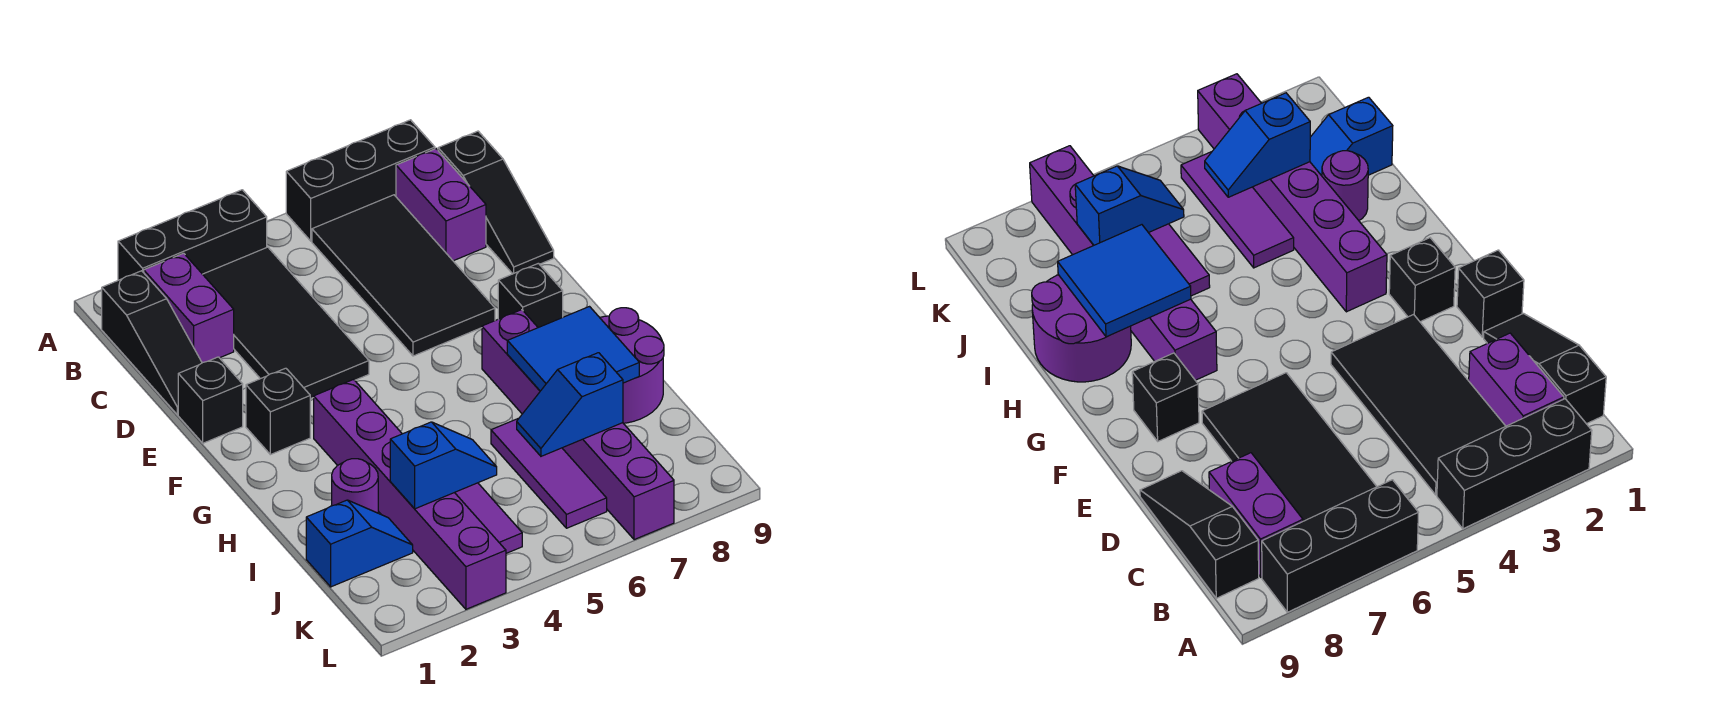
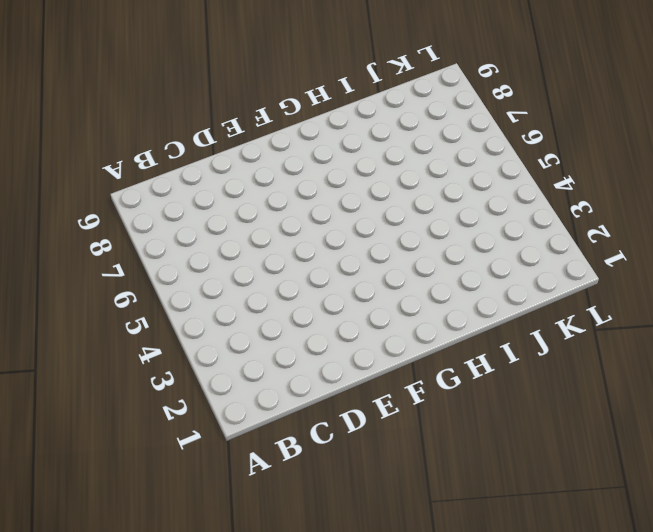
none -> black brick A2:A4 level 1
none -> black brick A6:A8 level 1
none -> black slope B1:D1 level 1 top B

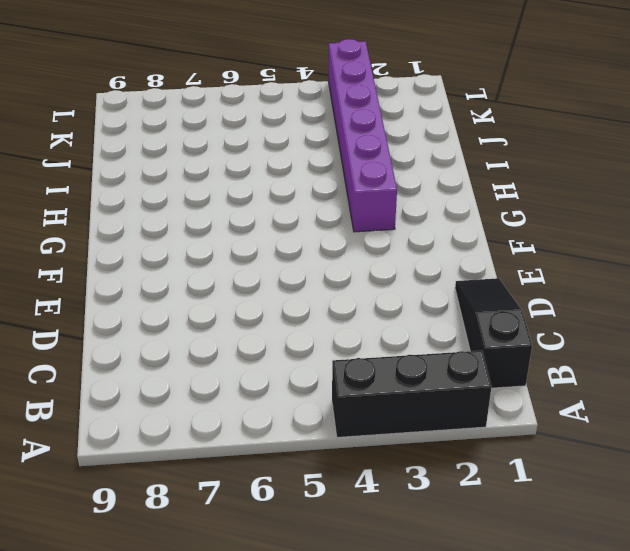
none -> black brick A6:A8 level 1
none -> purple brick B2:C2 level 1
none -> black tile B3:E4 level 1

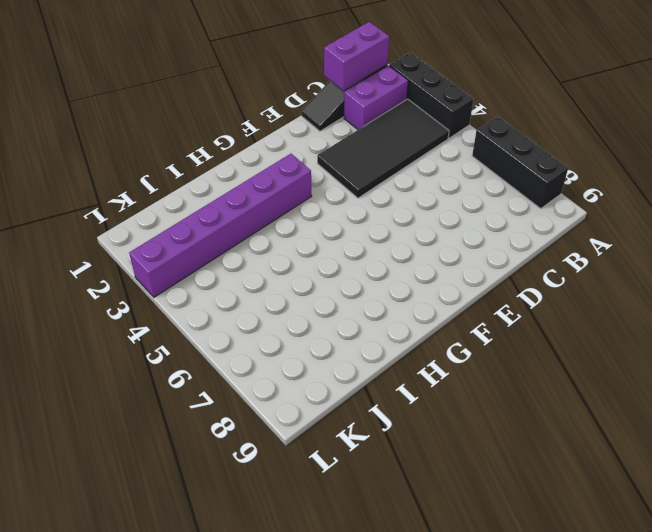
purple brick B1:C1 level 2 -> purple brick B8:C8 level 1
none -> black tile B6:E7 level 1
none -> black slope B9:D9 level 1 top B
none -> black brick E1 level 1

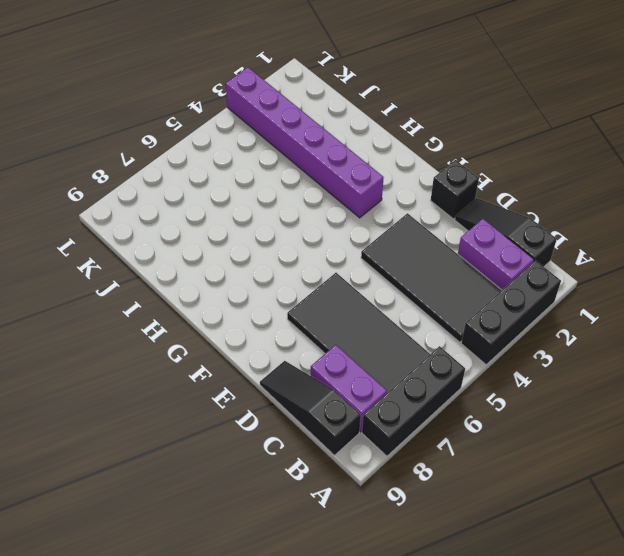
none -> black brick F2 level 1
none -> black brick F8 level 1
none -> purple brick G7:L7 level 1

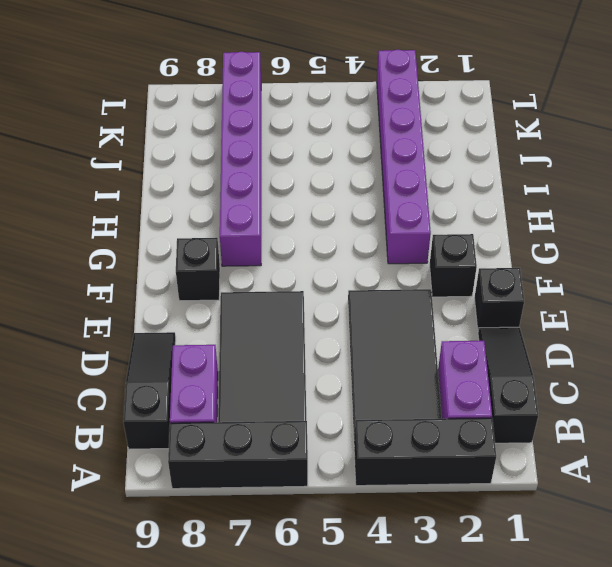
none -> purple round brick H8:I9 level 1
none -> purple round brick I2 level 1
none -> purple tile I4:K4 level 1

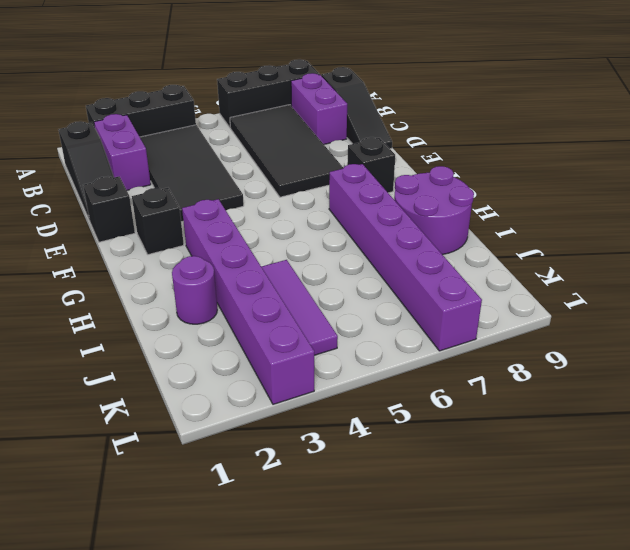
none -> purple tile I6:K6 level 1
none -> blue slope J1:J2 level 1 top 1
none -> blue tile H7:I8 level 2

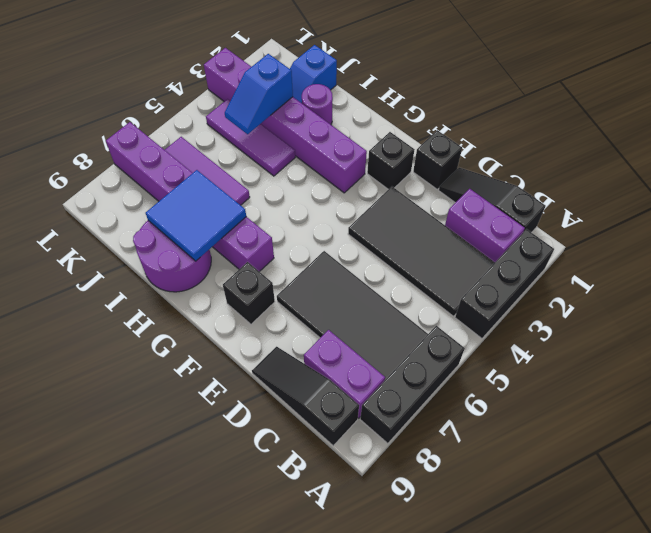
none -> blue slope J6:J7 level 2 top 7

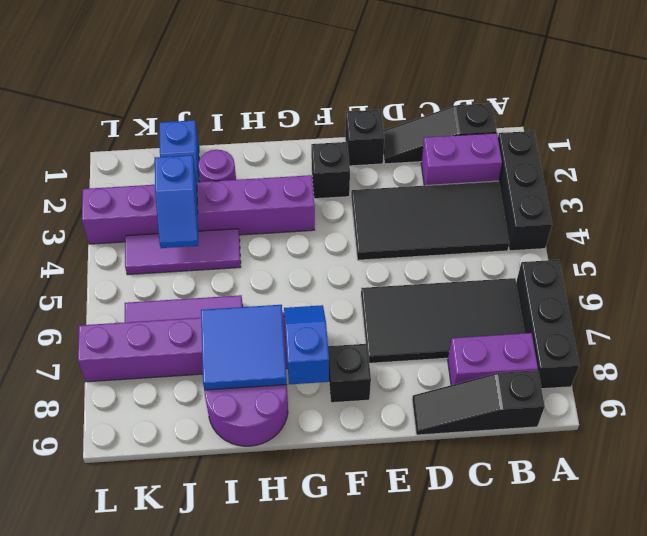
blue slope G7:G8 level 2 top 8 -> blue slope J6:J7 level 2 top 7

